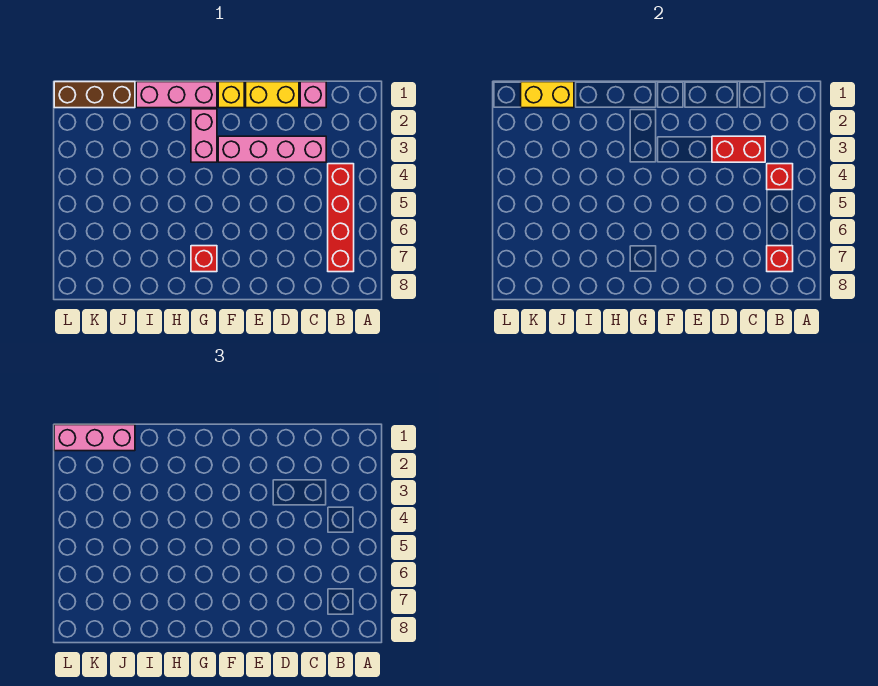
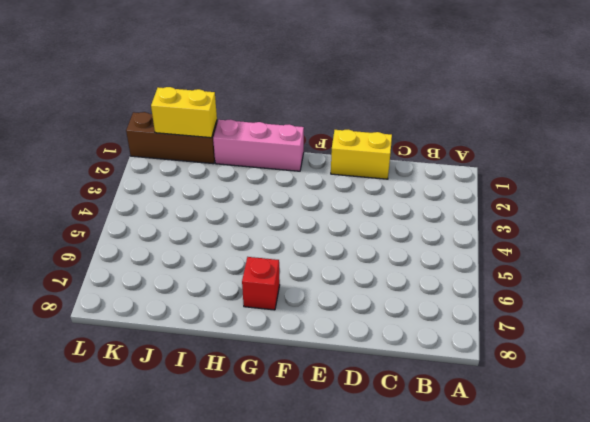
none -> red brick B4:B7 level 1
none -> pink brick C1 level 1
none -> pink brick C3:F3 level 1

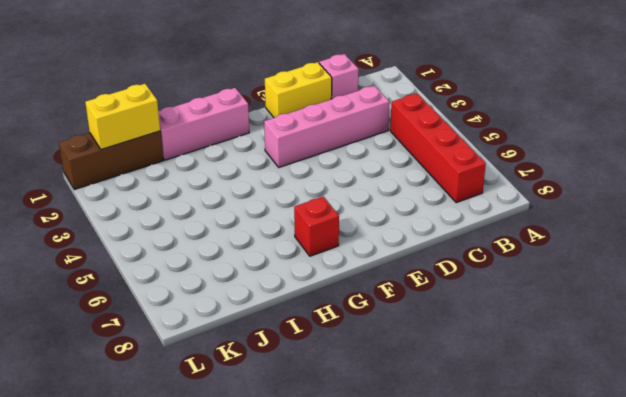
none -> yellow brick F1 level 1
none -> pink brick G2:G3 level 1
none -> red brick B4 level 2

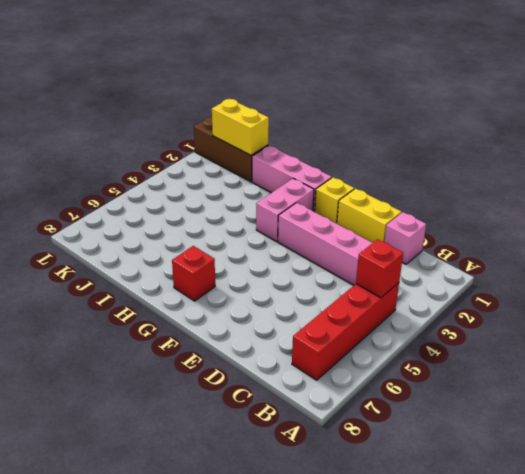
none -> red brick B7 level 2
none -> red brick C3:D3 level 2
none -> pink brick J1:L1 level 3

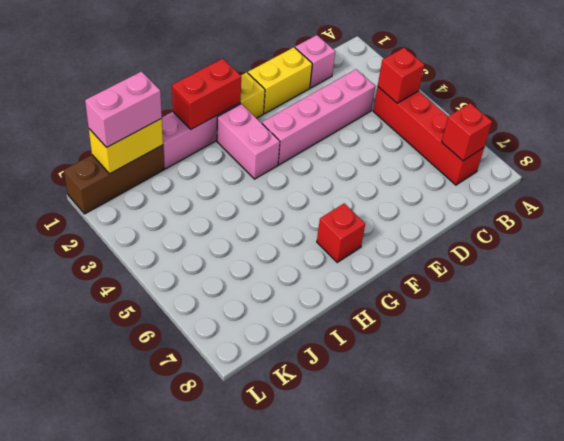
red brick G1:H1 level 2 -> red brick C3:D3 level 2
pink brick J1:K1 level 3 -> pink brick J1:L1 level 3

